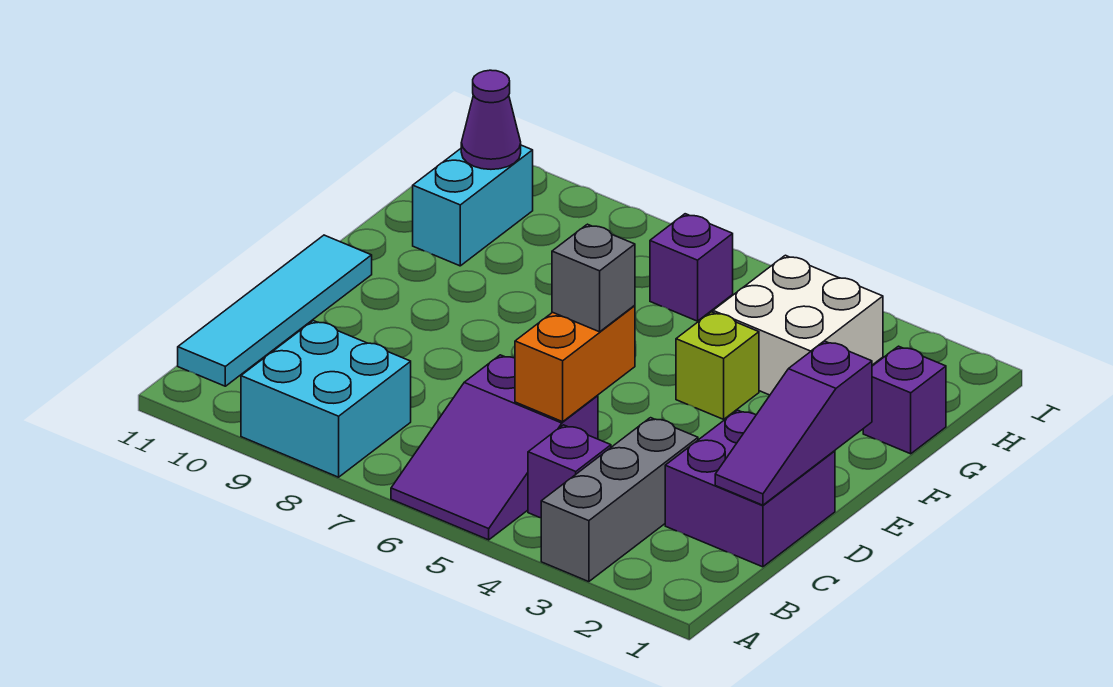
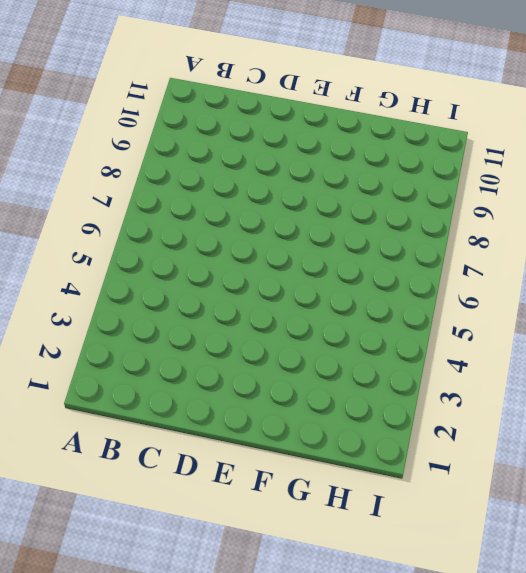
none -> grey brick A3:C3 level 1
none -> purple slope A5:C6 level 1 top C
none -> cyan brick A8:B9 level 1

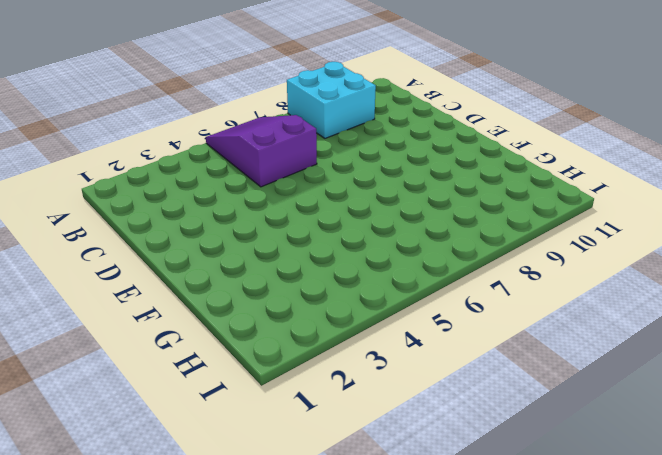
none -> grey brick A3:C3 level 1
none -> purple brick B4 level 1
none -> cyan tile B11:E11 level 1

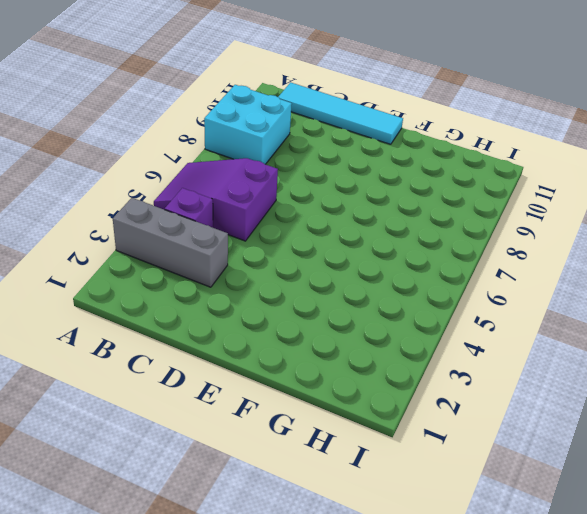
none -> purple brick C1:D2 level 1
none -> lime brick F4 level 1
none -> purple brick G1 level 1

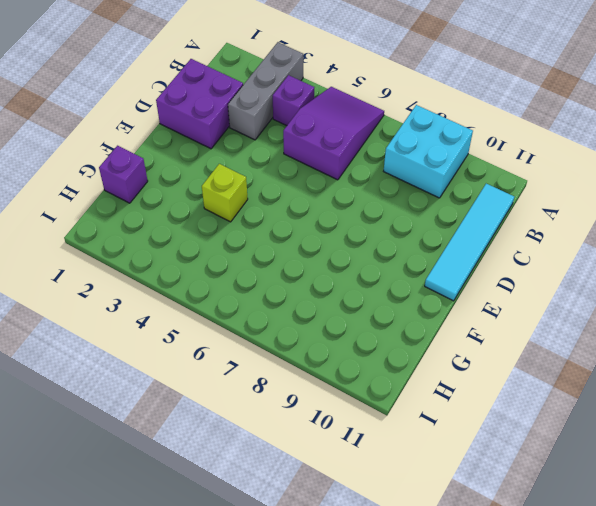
none -> white brick G3:H4 level 1
none -> cyan brick G10:H10 level 1
none -> purple brick H6 level 1

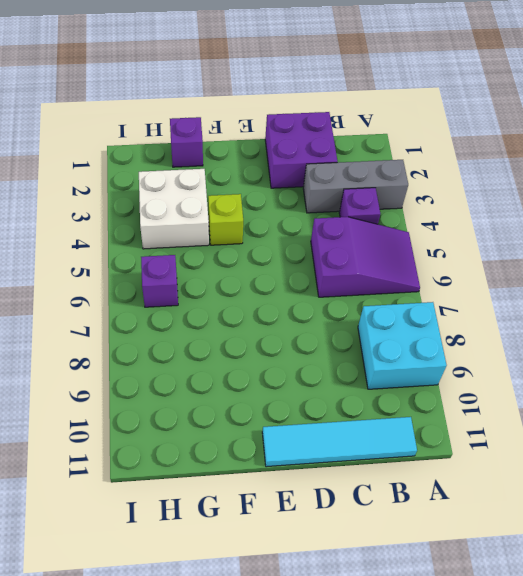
none -> cyan brick G10:H10 level 1
none -> purple slope C1:E1 level 2 top E
none -> orange brick C5:D5 level 2

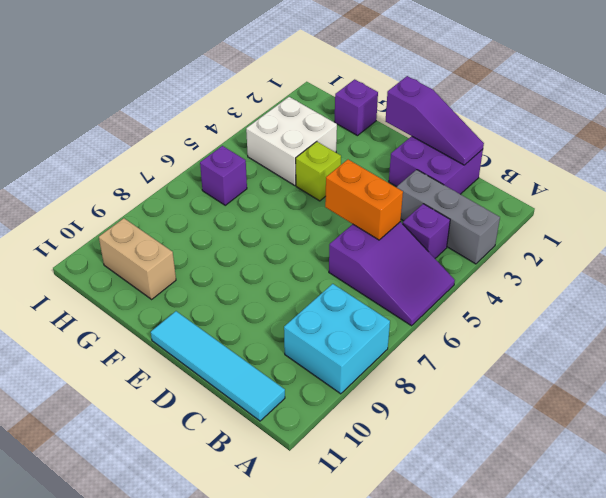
tan brick G10:H10 level 1 -> cyan brick G10:H10 level 1
none -> purple cone H10 level 2
none -> grey brick D5 level 3

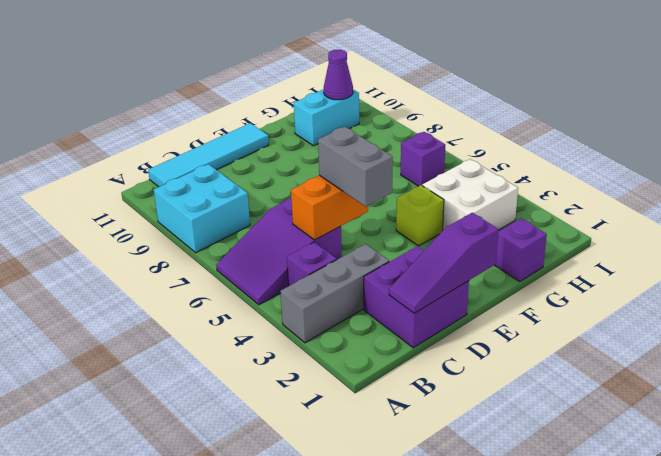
grey brick D4:D5 level 3 -> grey brick D5 level 3

